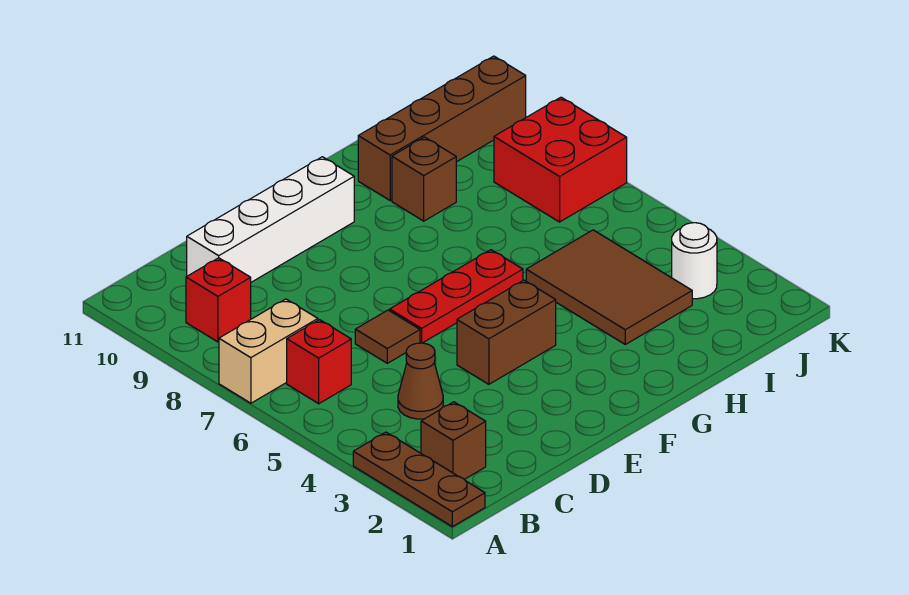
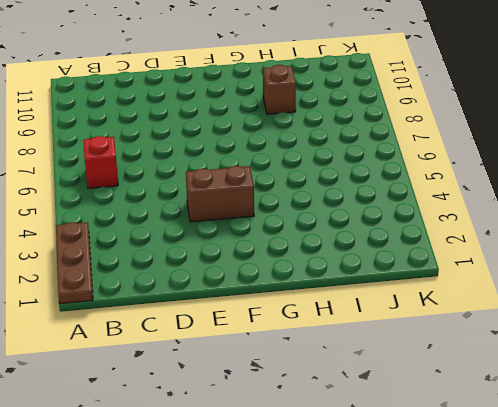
none -> tan brick A7:B7 level 1
none -> brown brick B2 level 1
none -> red brick B9 level 1

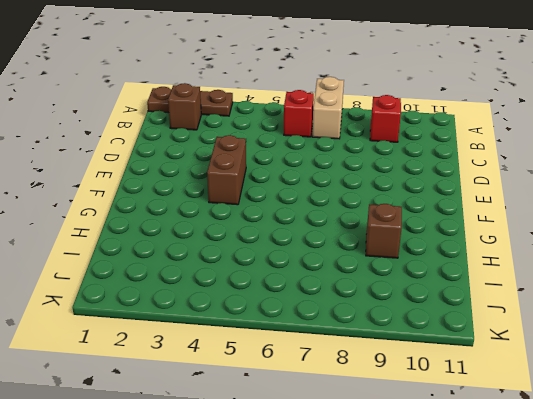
none -> brown cone C4 level 1
none -> white brick C10:F10 level 1
none -> brown tile D6 level 1

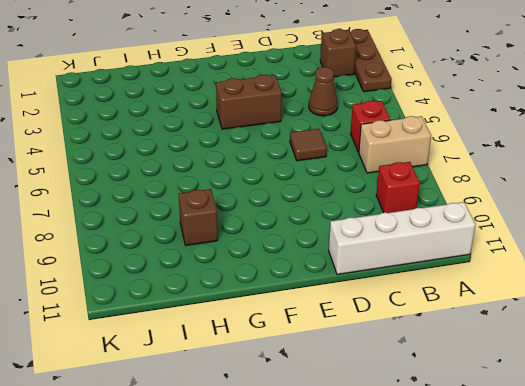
white brick A11:D11 level 1 -> white brick C10:F10 level 1
none -> red plate E6:G6 level 1
none -> brown tile H3:I5 level 1
none -> brown brick H10:K10 level 1

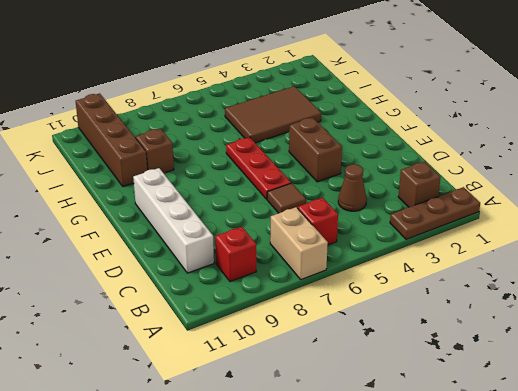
none -> white round brick J3 level 1
none -> red brick J7:K8 level 1

